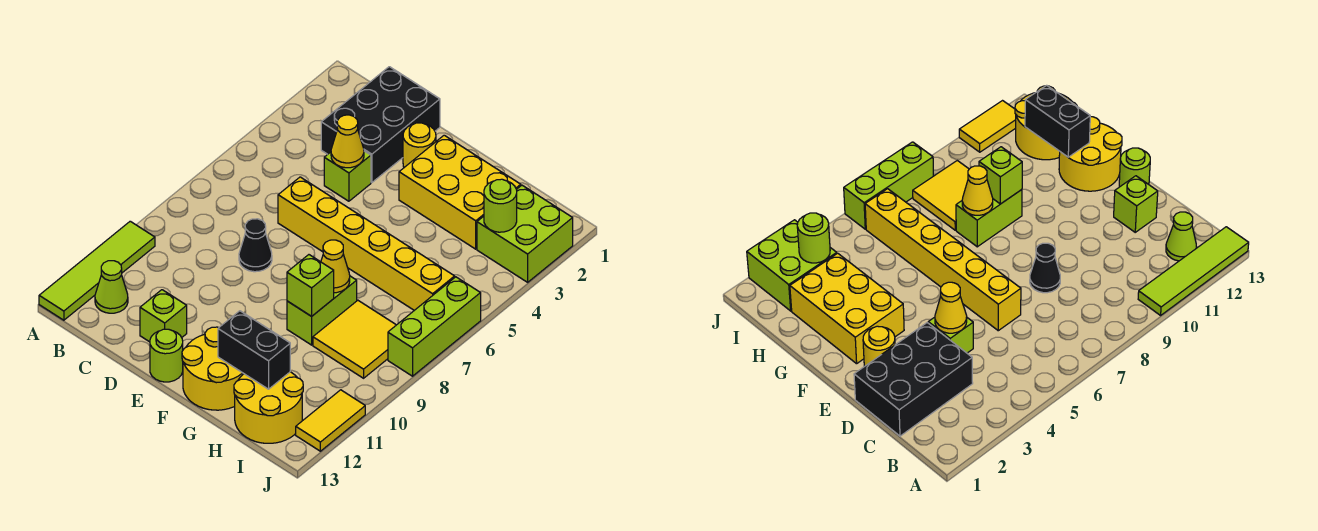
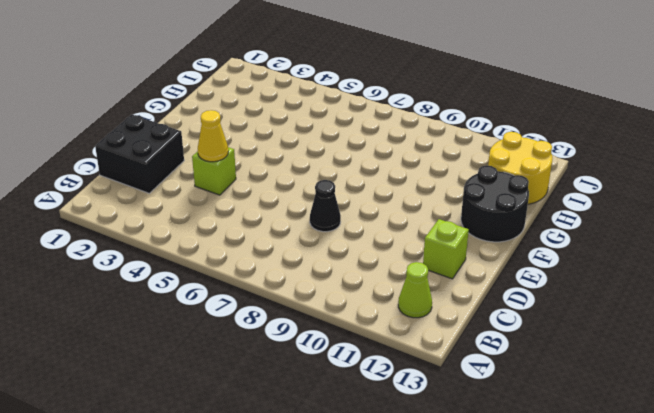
black brick C1:D2 level 1 -> black brick C1:D3 level 1
black round brick F12:G13 level 1 -> yellow round brick F12:G13 level 1
none -> lime tile A10:A13 level 1
none -> yellow brick D6:I6 level 1
none -> yellow round brick E2 level 1

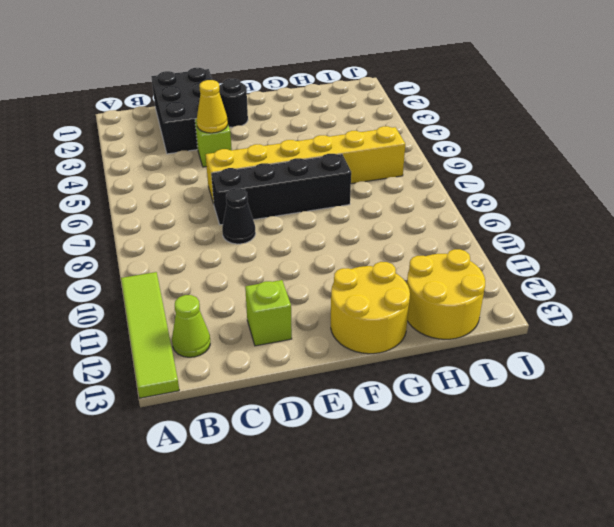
black brick D7:G7 level 1 -> none
black round brick E2 level 1 -> yellow round brick E2 level 1
none -> lime round brick E13 level 1
none -> yellow brick F2:H3 level 1
none -> lime brick G8:G9 level 1

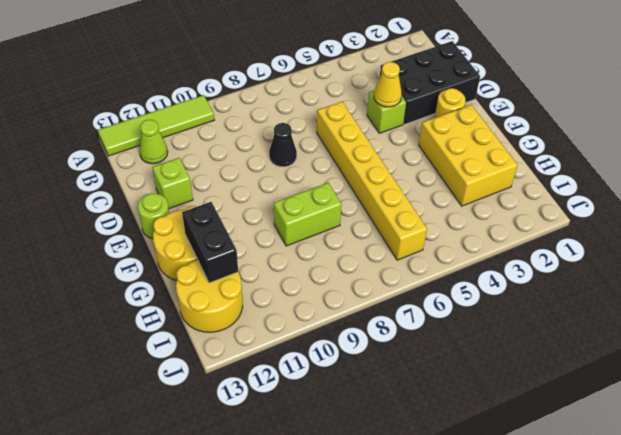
none -> yellow tile H8:I9 level 1
none -> lime brick I2:J3 level 1
none -> lime brick J6:J8 level 1

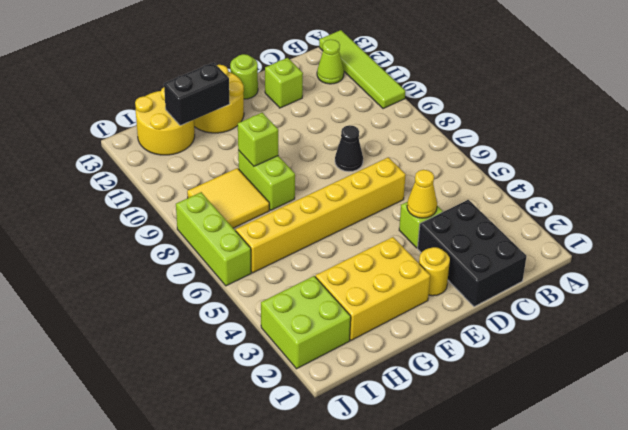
none -> yellow tile J11:J12 level 1
none -> yellow cone G8 level 2
none -> lime round brick I3 level 2

